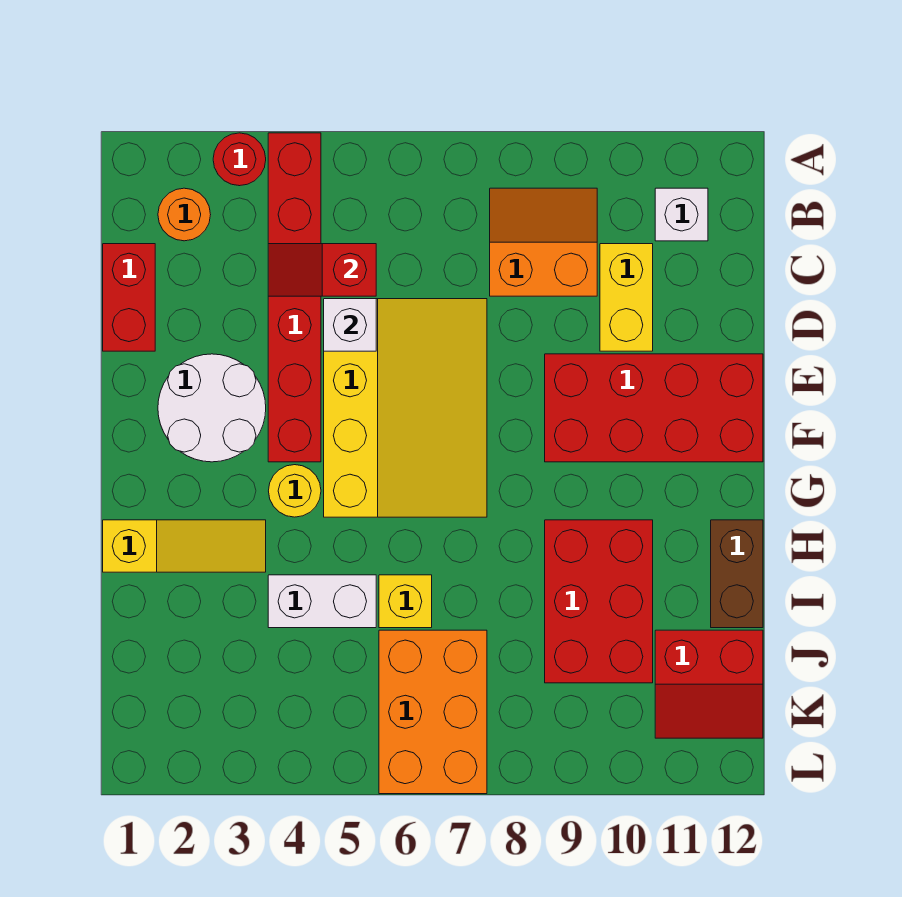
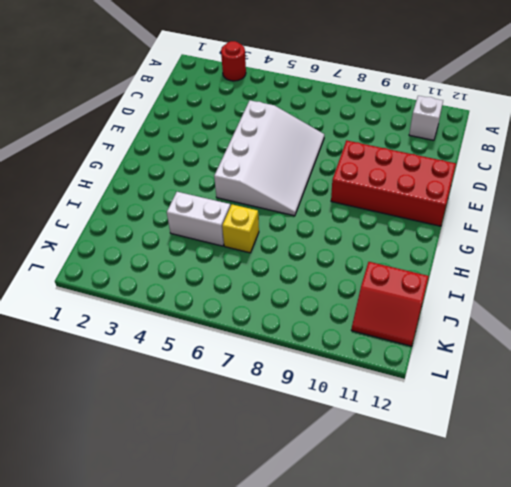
white slope D5:G7 level 1 top 5 -> yellow slope D5:G7 level 1 top 5
none -> red brick A4:F4 level 1
none -> orange round brick B2 level 1
none -> orange slope B8:C9 level 1 top C

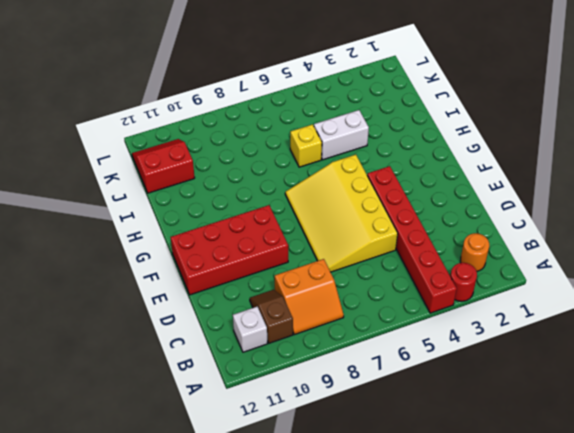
brown slope B10:C10 level 1 top B -> yellow brick C10:D10 level 1
none -> red brick C1:D1 level 1
none -> white round brick E2:F3 level 1
none -> yellow round brick G4 level 1

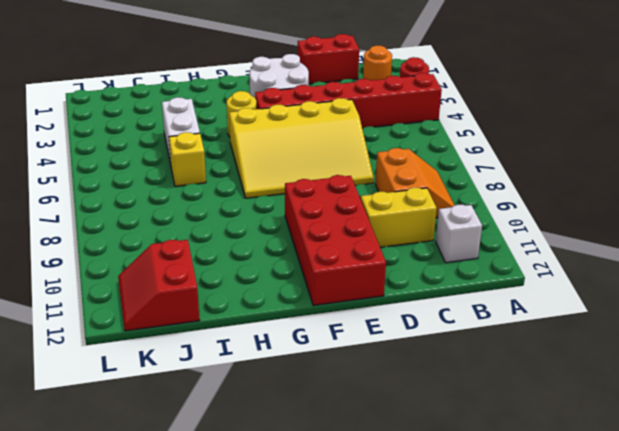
none -> yellow slope H1:H3 level 1 top 1
none -> red brick H9:J10 level 1
none -> brown brick H12:I12 level 1

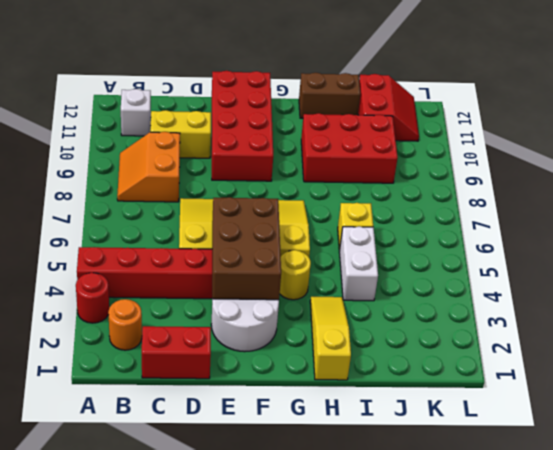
brown brick E3:F5 level 2 -> none
none -> orange brick J6:L7 level 1
none -> red slope C4:C5 level 2 top 5
none -> white brick D5 level 2

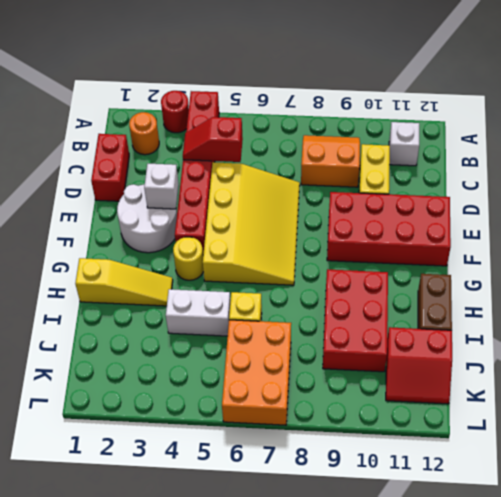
white brick E3 level 2 -> white brick D5 level 2

